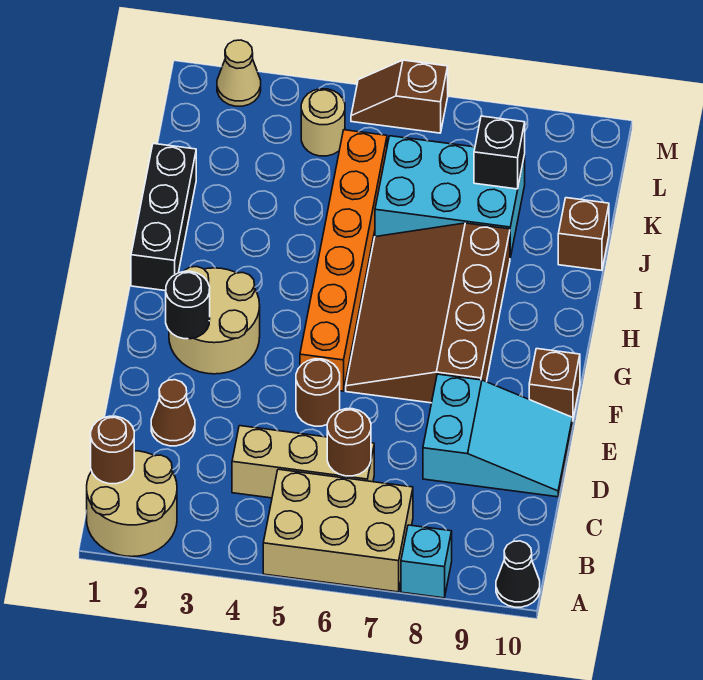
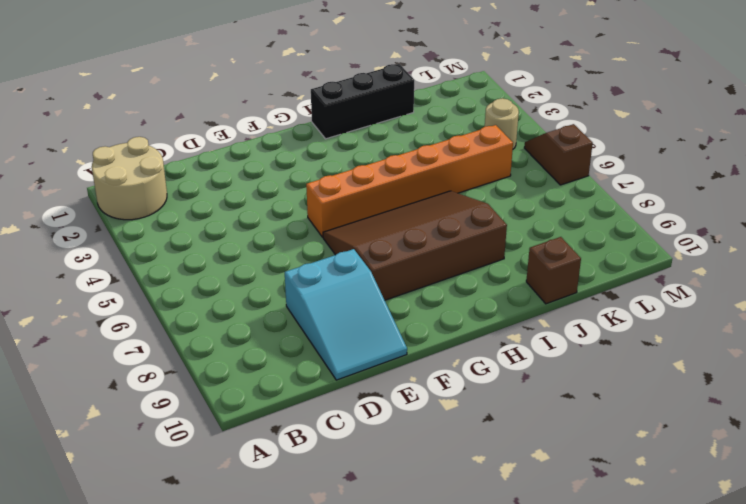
none -> tan brick A5:B7 level 1
none -> cyan brick A8 level 1
none -> black cone A10 level 1

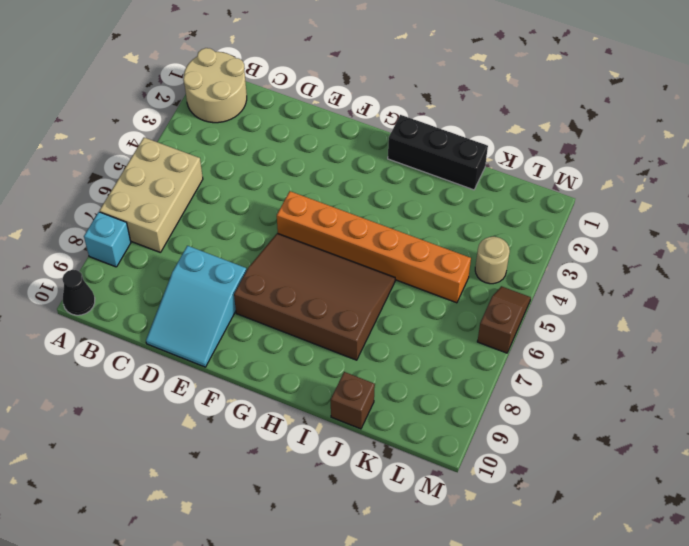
none -> tan brick C4:C6 level 1
none -> brown cone D2 level 1
none -> brown round brick E5 level 1

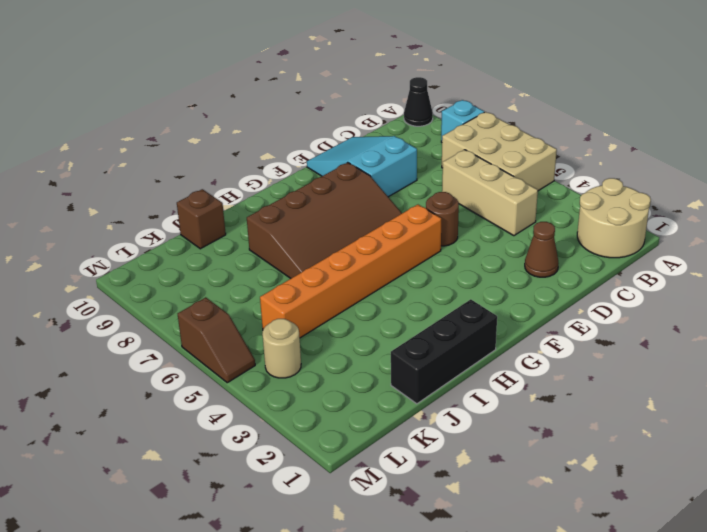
none -> tan round brick F2:G3 level 1
none -> brown brick F10 level 1
none -> cyan brick J6:K8 level 1

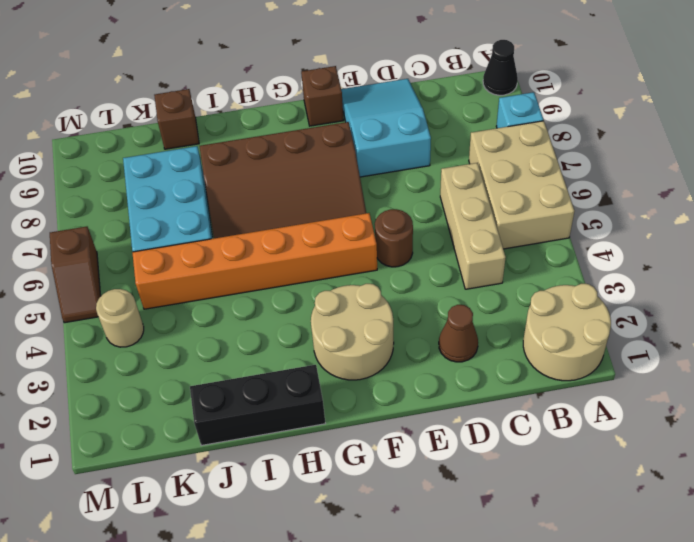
none -> tan cone M2 level 1
none -> brown round brick B1 level 2
none -> brown round brick C6 level 2

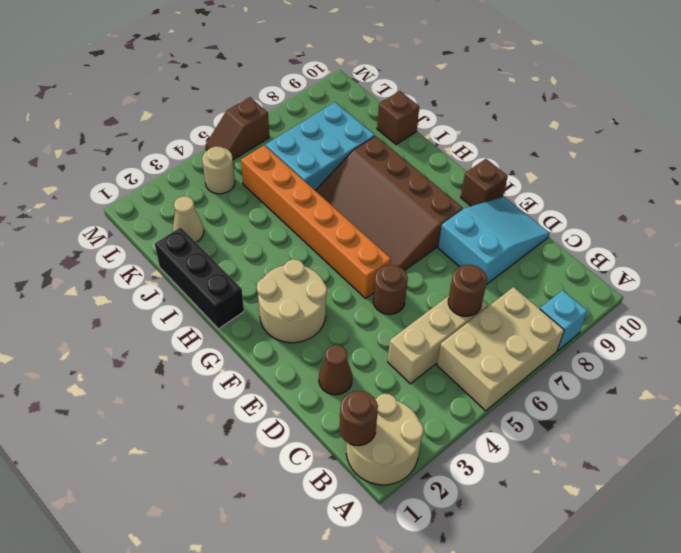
tan cone K2 level 1 -> tan cone M2 level 1
none -> black cone A10 level 1
none -> black round brick F2 level 2
none -> black brick K8 level 2

